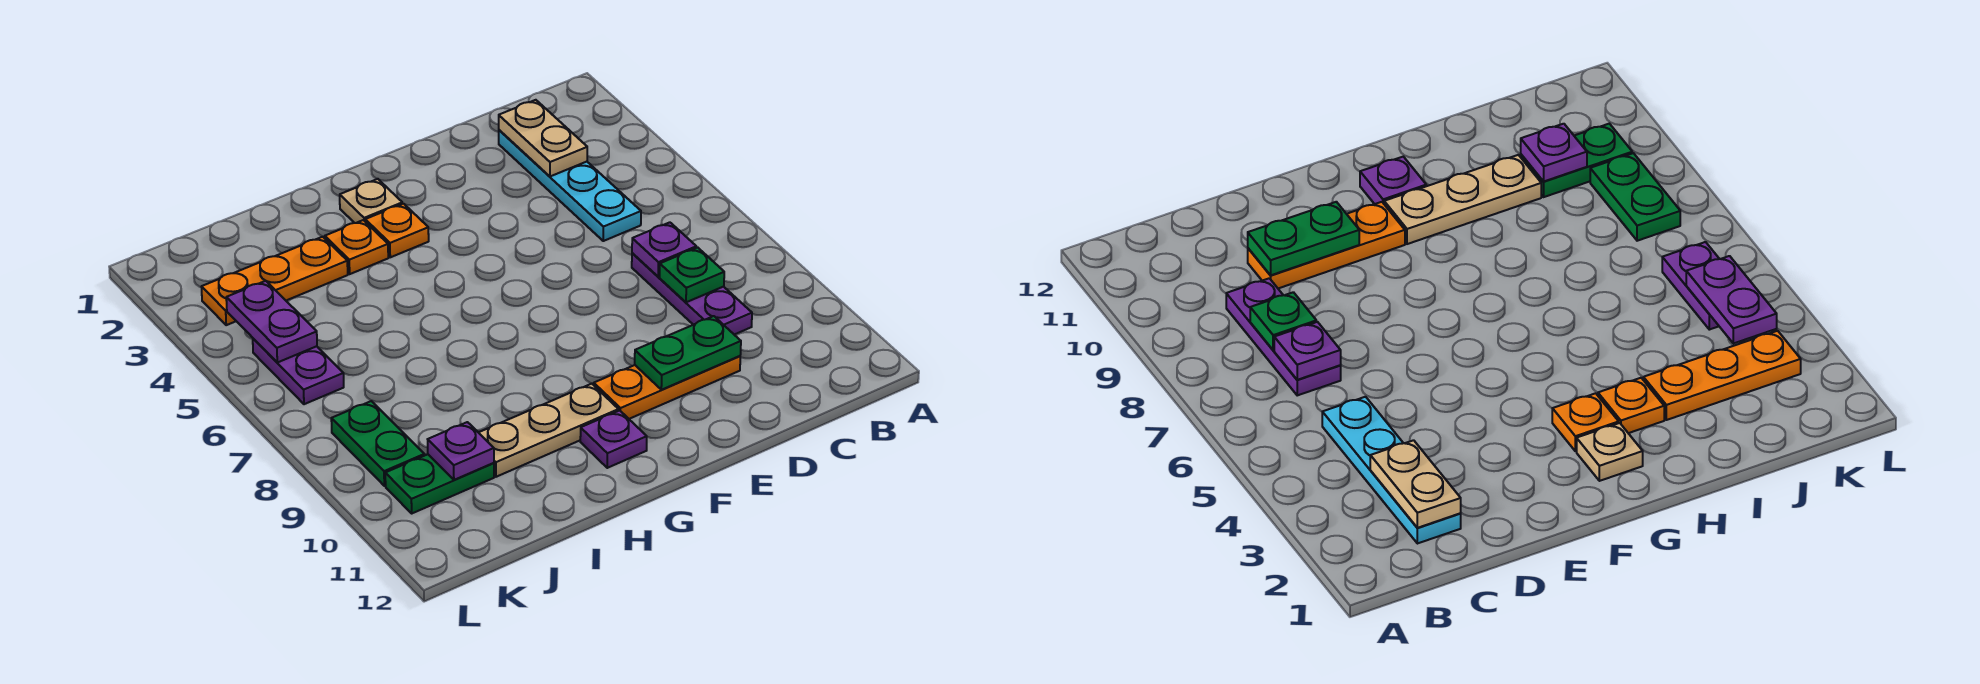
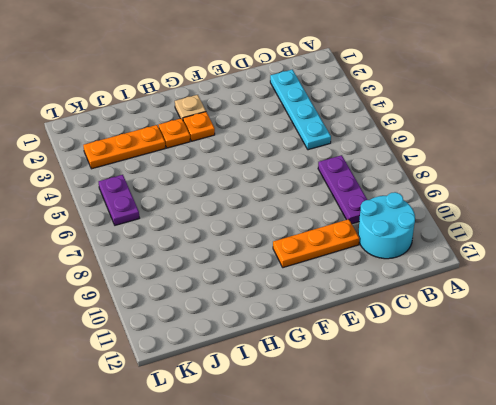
cyan round brick B10:C11 level 1 -> none
none -> tan plate G10:I10 level 1
none -> purple plate G11 level 1
none -> green plate J10:K10 level 1

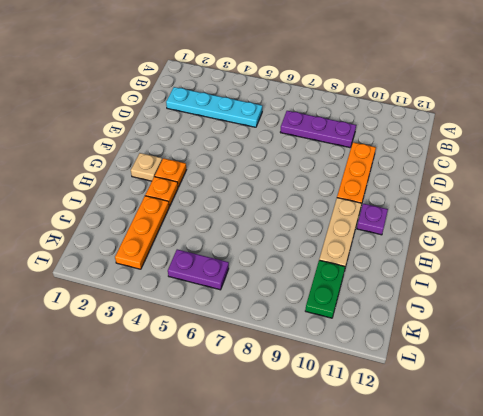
none -> green plate K8:K9 level 1
none -> tan plate C2:C3 level 2
none -> purple plate C7 level 2

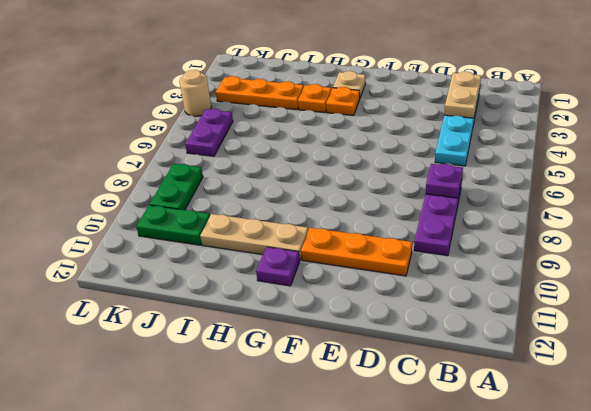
tan round brick L4 level 1 -> none
none -> green plate C8 level 2
none -> green plate D10:E10 level 2
none -> purple plate J10 level 2

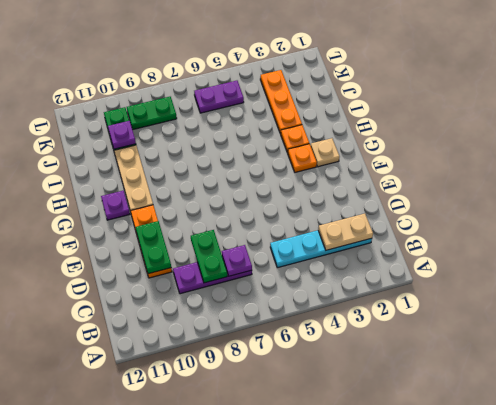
green plate C8:D8 level 2 -> green plate C8 level 2
none -> purple plate K4:K5 level 2

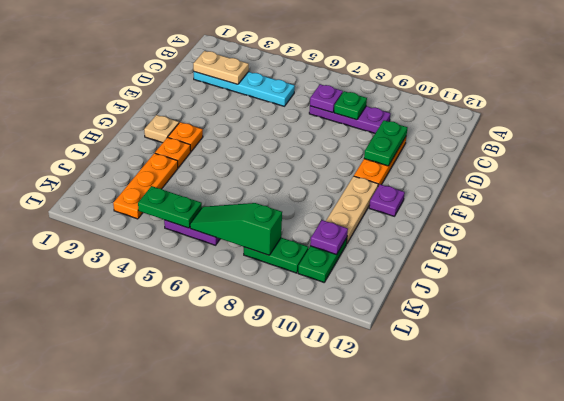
green plate K4:K5 level 2 -> purple plate K4:K5 level 2
green slope K6:K8 level 2 top 8 -> none

